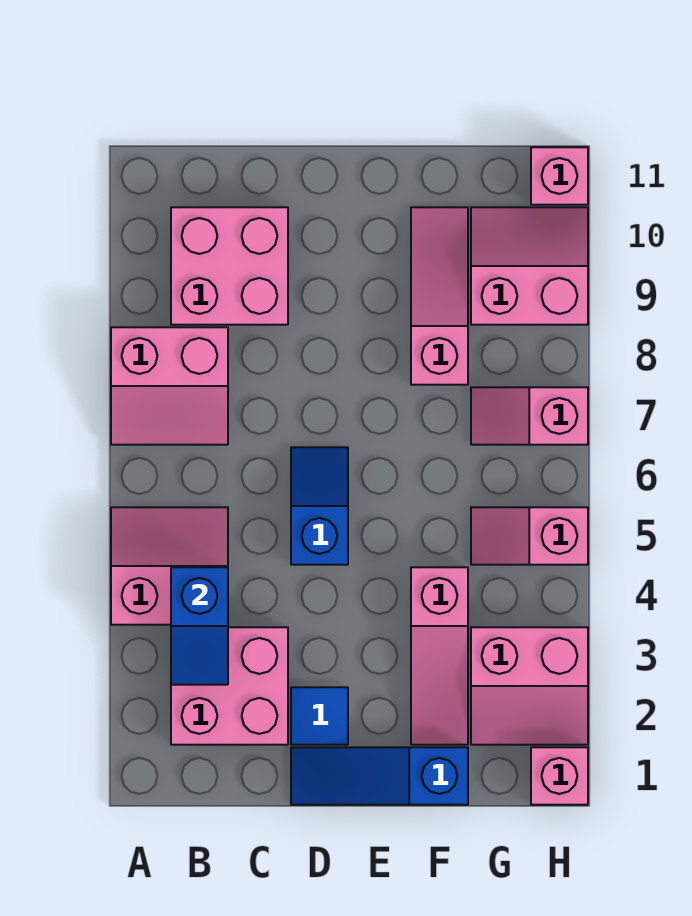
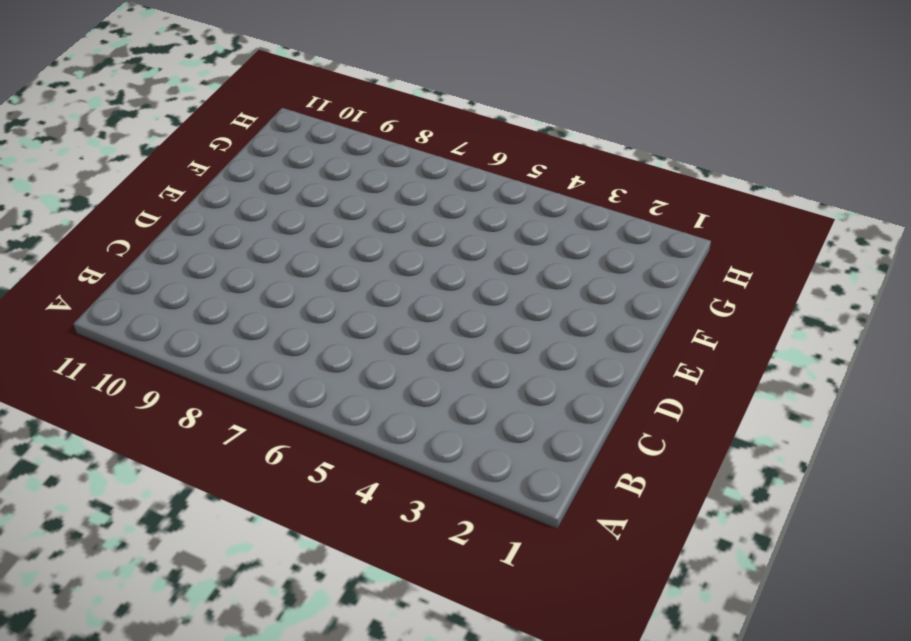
none -> pink slope A4:B5 level 1 top 4
none -> pink slope A7:B8 level 1 top 8
none -> pink brick B2:C3 level 1

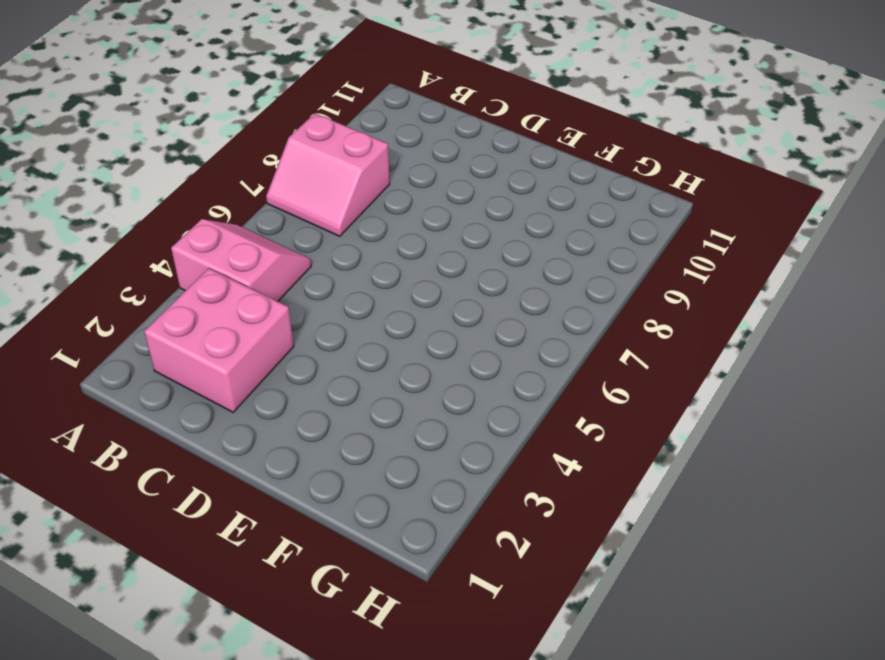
none -> pink brick B9:C10 level 1
none -> blue slope D1:F1 level 1 top F
none -> blue tile D2 level 1

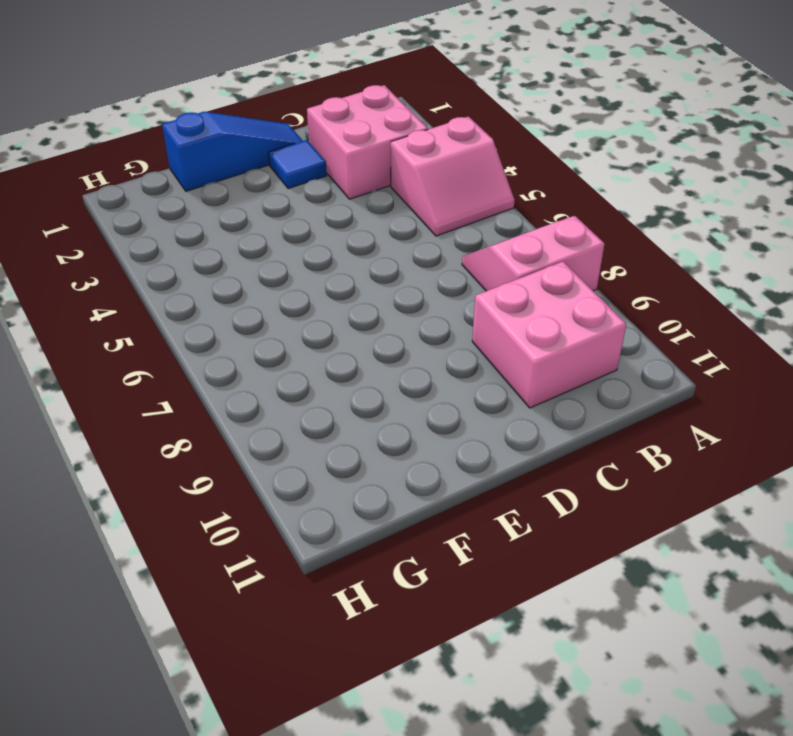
none -> blue slope D5:D6 level 1 top 5
none -> pink slope F2:F4 level 1 top 4
none -> pink slope F8:F10 level 1 top 8

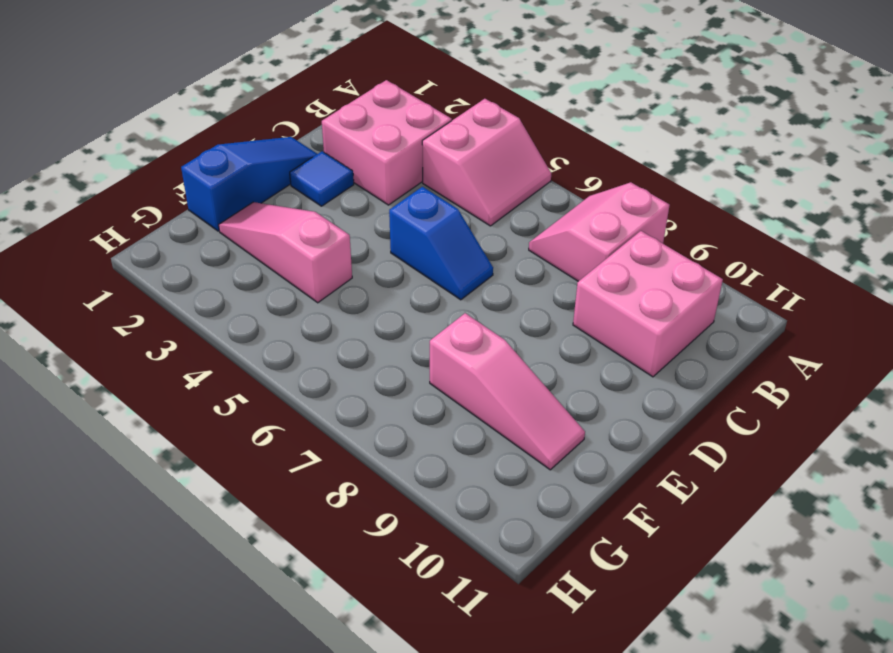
none -> pink slope G2:H3 level 1 top 3
none -> pink slope G5:H5 level 1 top H
none -> pink slope G7:H7 level 1 top H

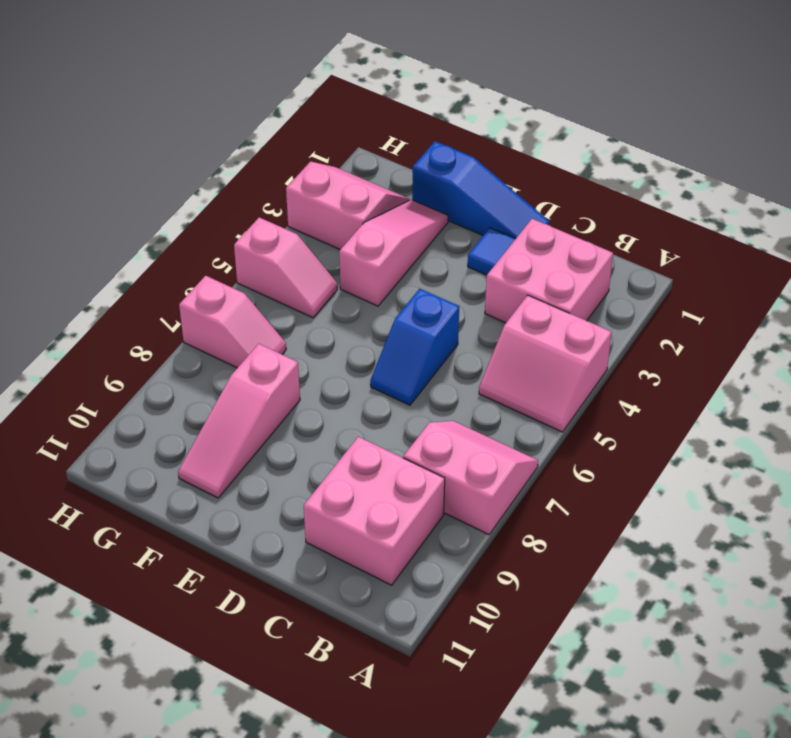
none -> pink slope G9:H10 level 1 top 9
none -> pink brick H1 level 1
none -> pink brick H11 level 1

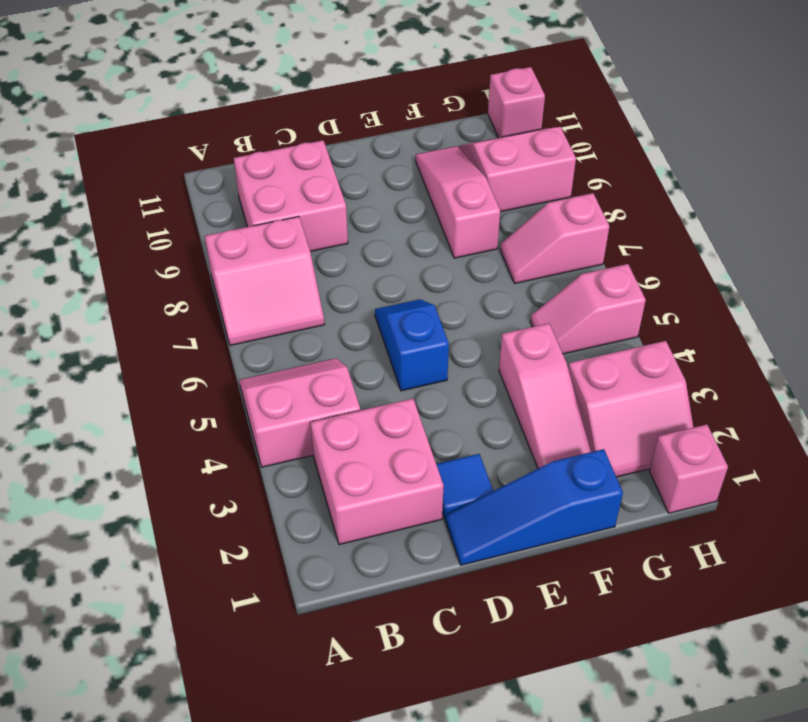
none -> blue slope B3:B4 level 2 top 4

